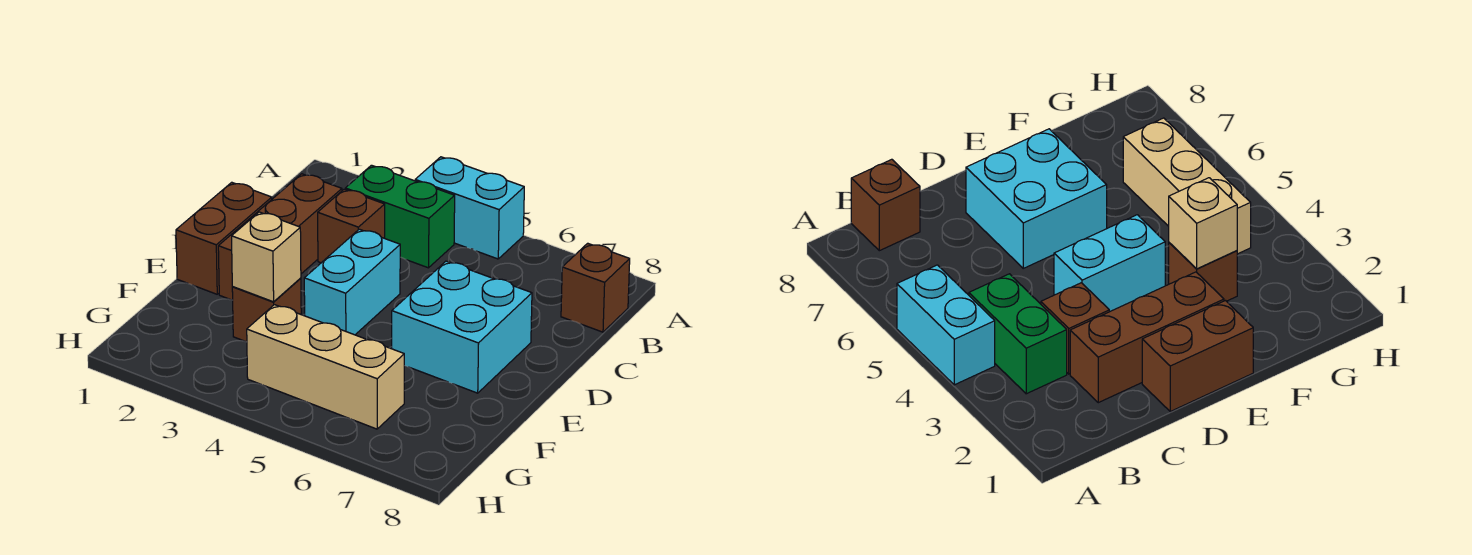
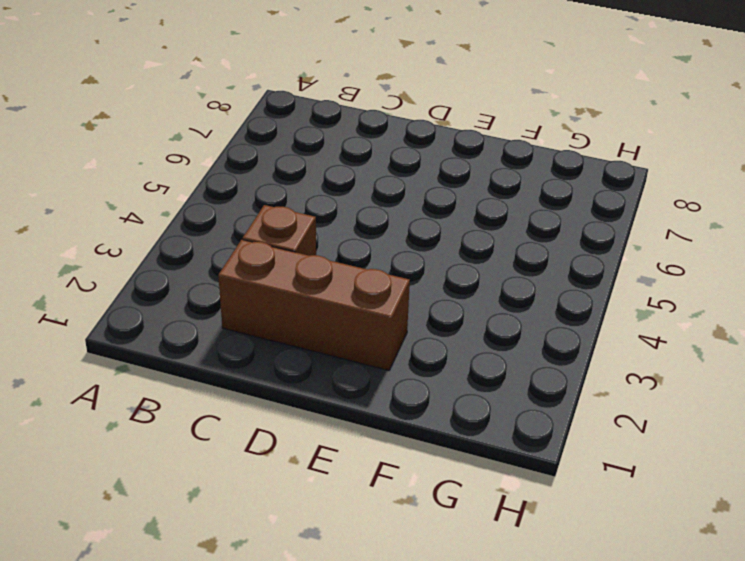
none -> cyan brick A4:A5 level 1
none -> green brick B3:B4 level 1

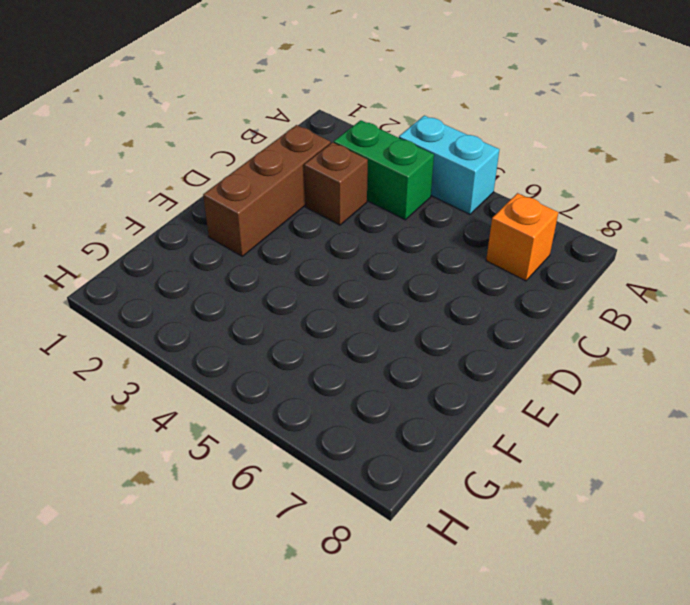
orange brick B7 level 1 -> none
none -> brown brick B8 level 1
none -> brown brick D1:E1 level 1

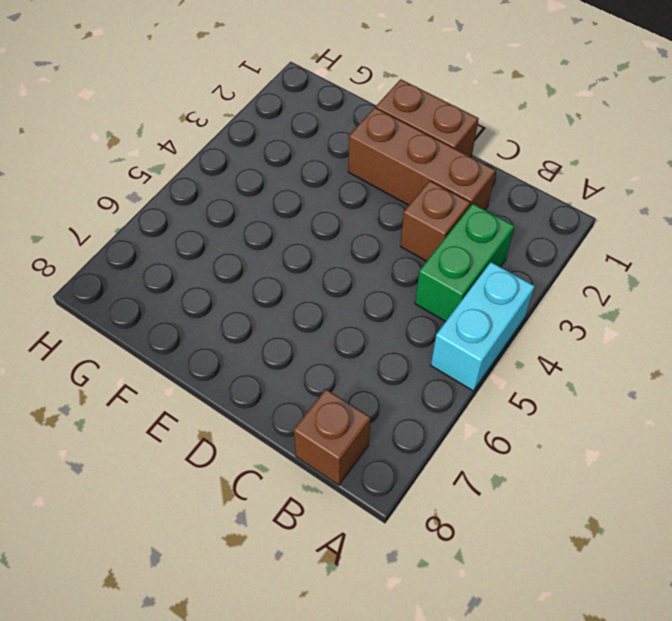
none -> cyan brick D4:E4 level 1
none -> cyan brick D6:E7 level 1

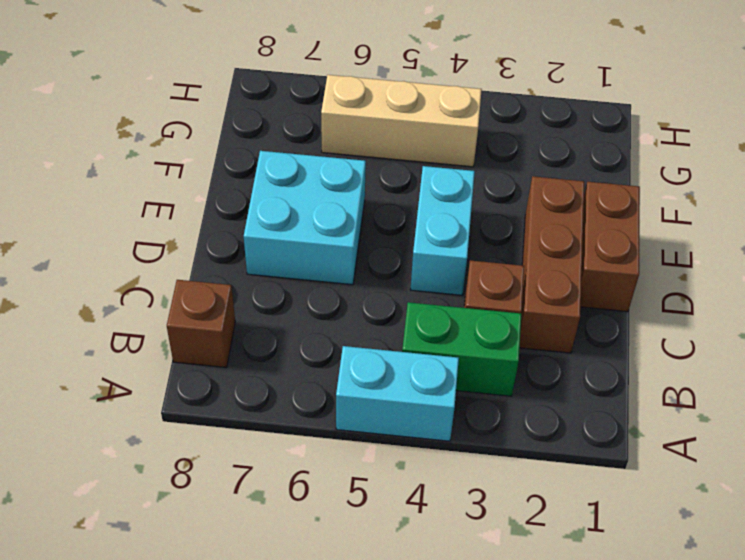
none -> brown brick F3 level 1
none -> tan brick F3 level 2

